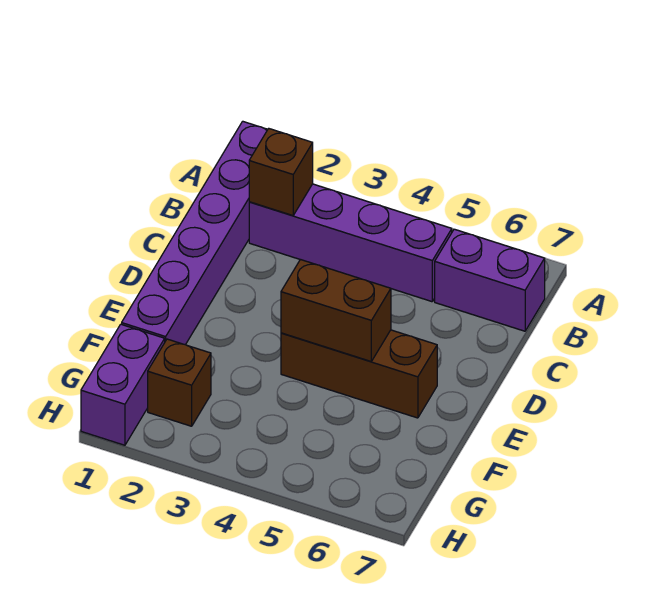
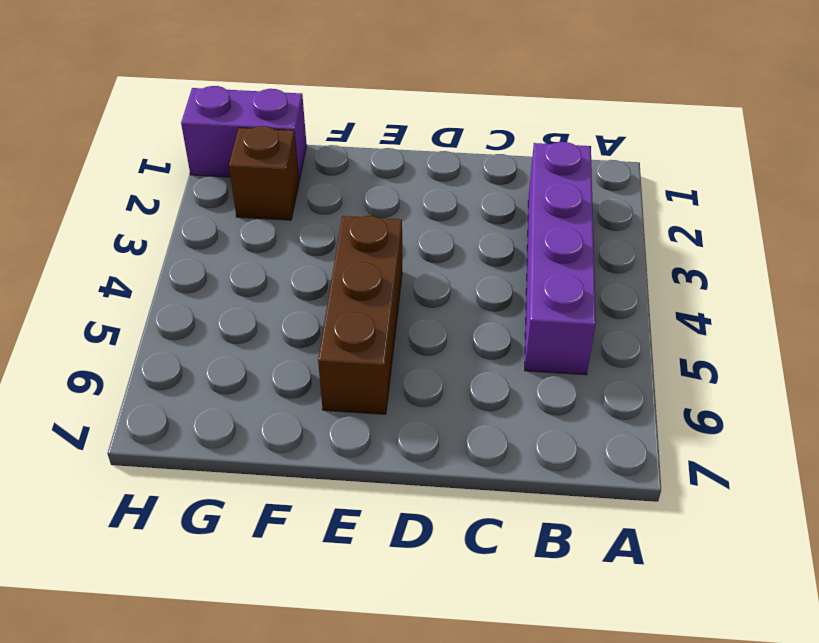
none -> purple brick A1:F1 level 1
none -> purple brick B6:B7 level 1

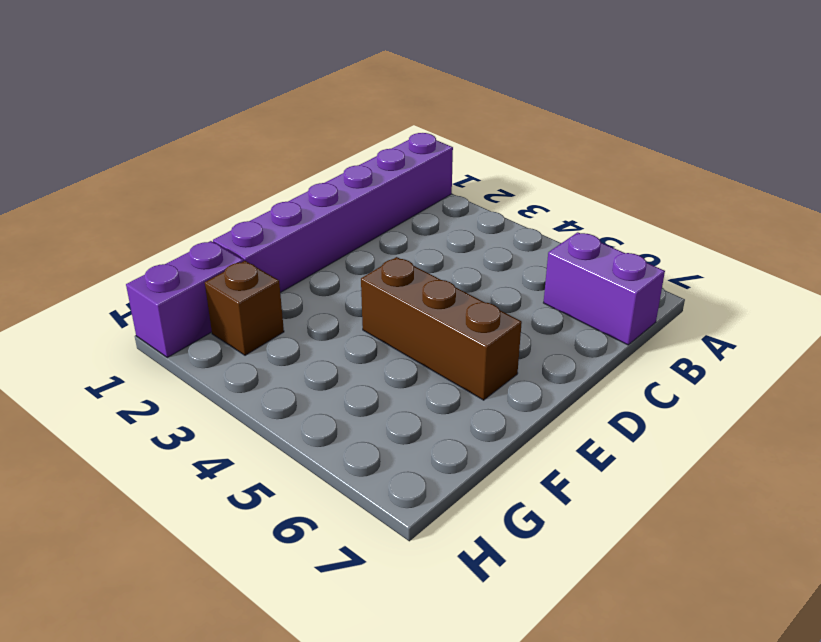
none -> purple brick B2:B5 level 1
none -> brown brick B2 level 2

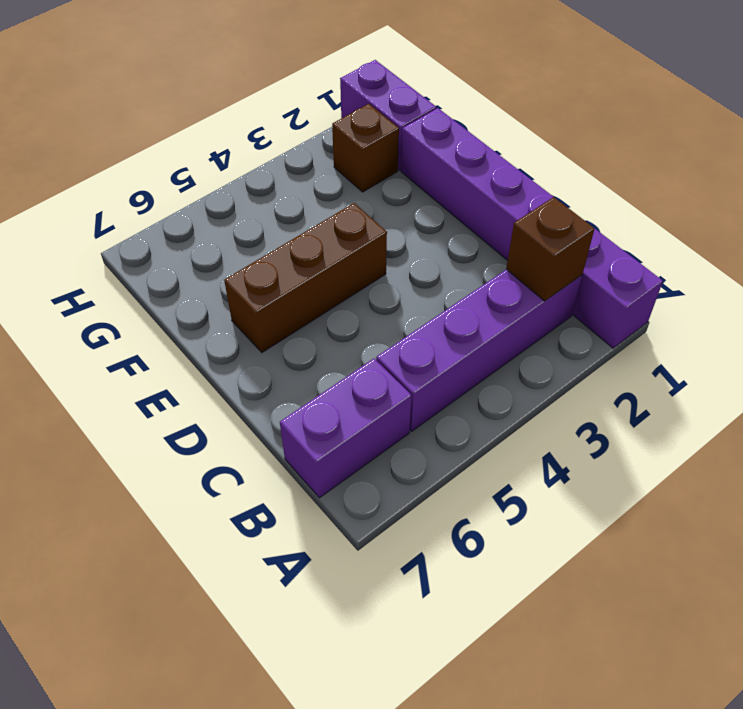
none -> brown brick E4:E5 level 2

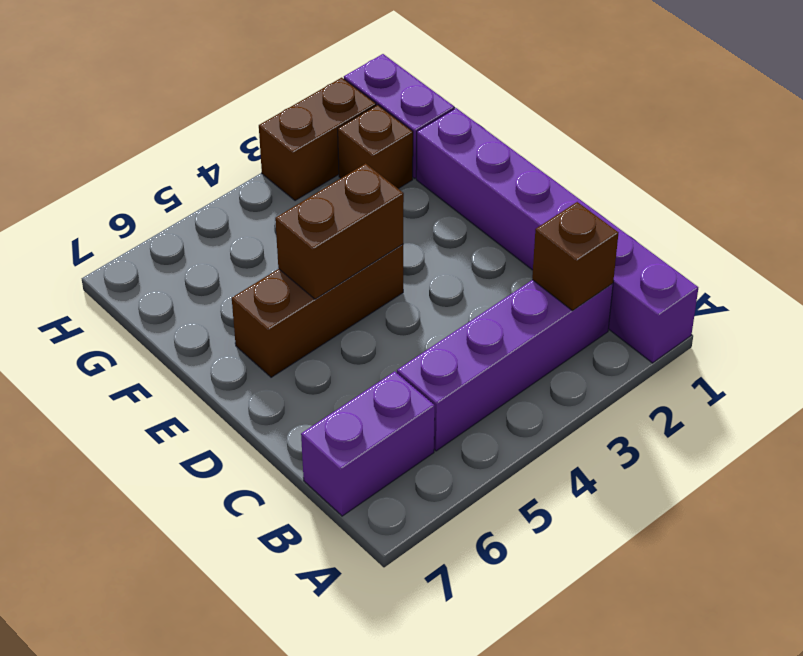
brown brick H2:H3 level 1 -> none

